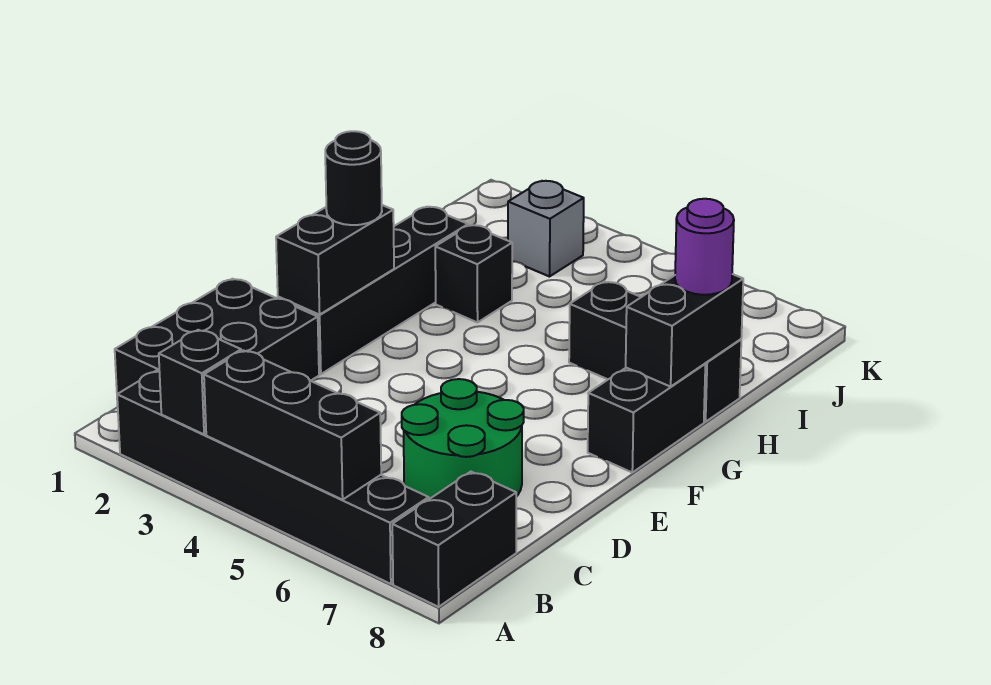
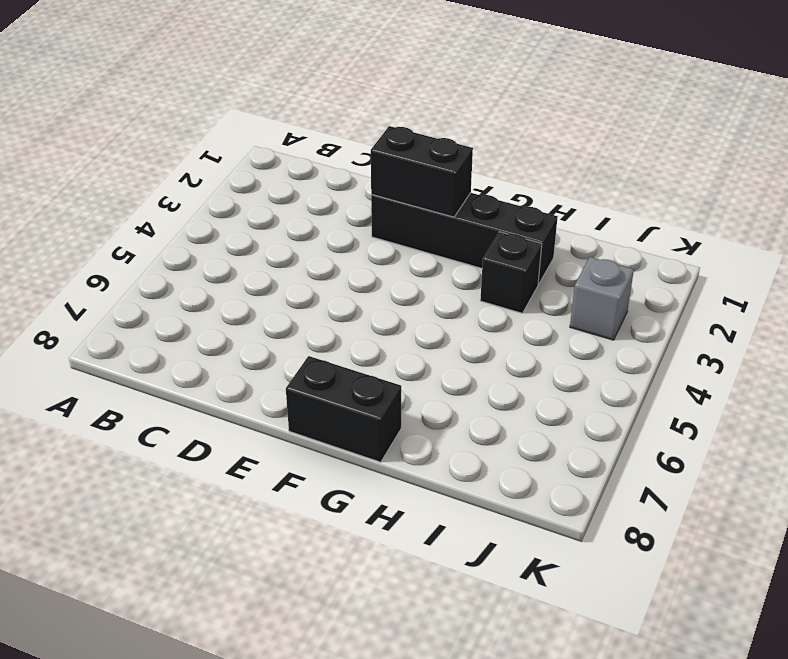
none -> black brick A2:A7 level 1
none -> black brick A8:B8 level 1
none -> black brick B1:D2 level 1

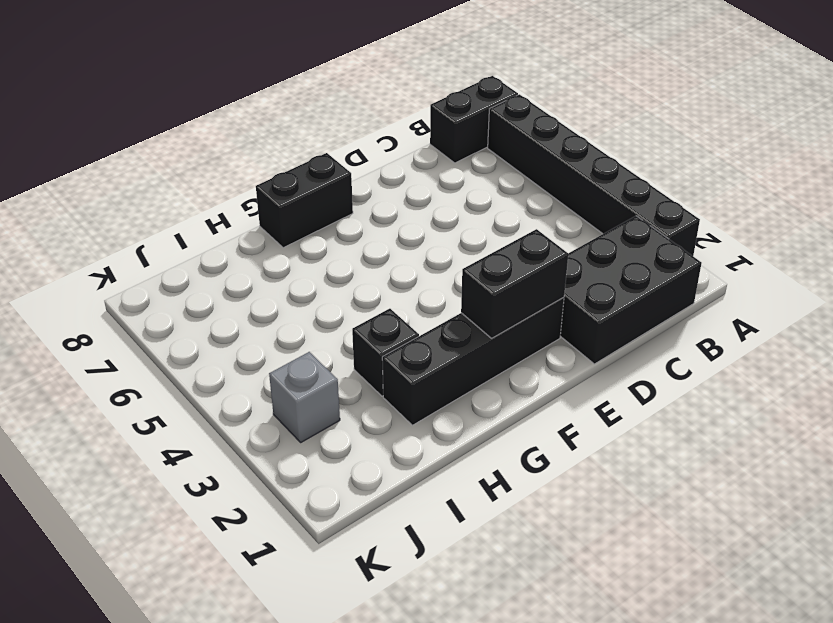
none -> green round brick C6:D7 level 1
none -> black brick H6:H8 level 1
none -> black brick A3 level 2

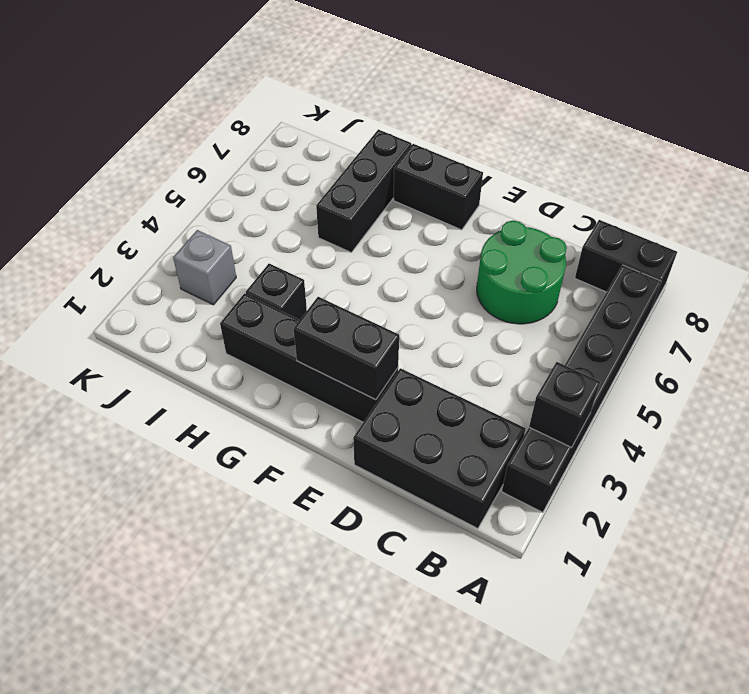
none -> black brick A4:A6 level 2
none -> black brick G8:H8 level 2
none -> black round brick F2 level 3

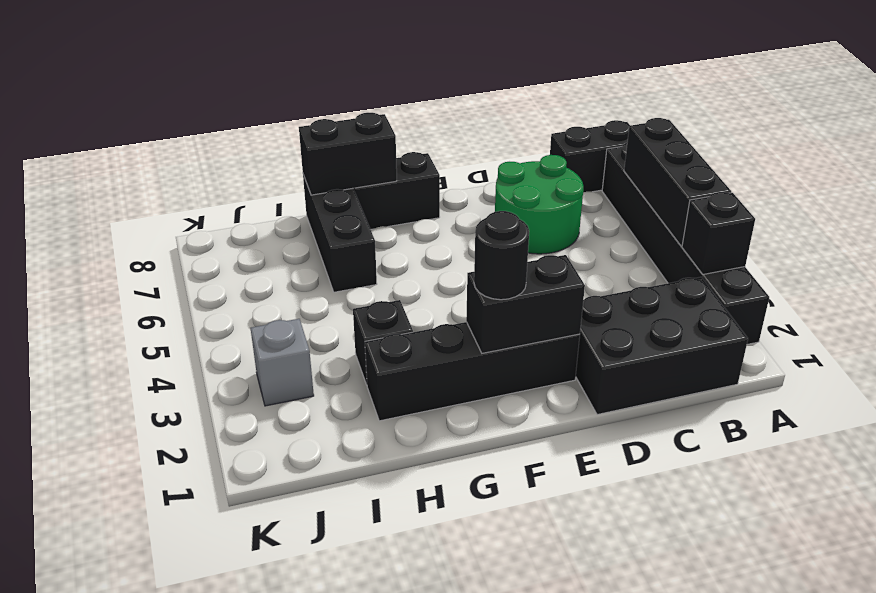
none -> purple round brick H8 level 3

